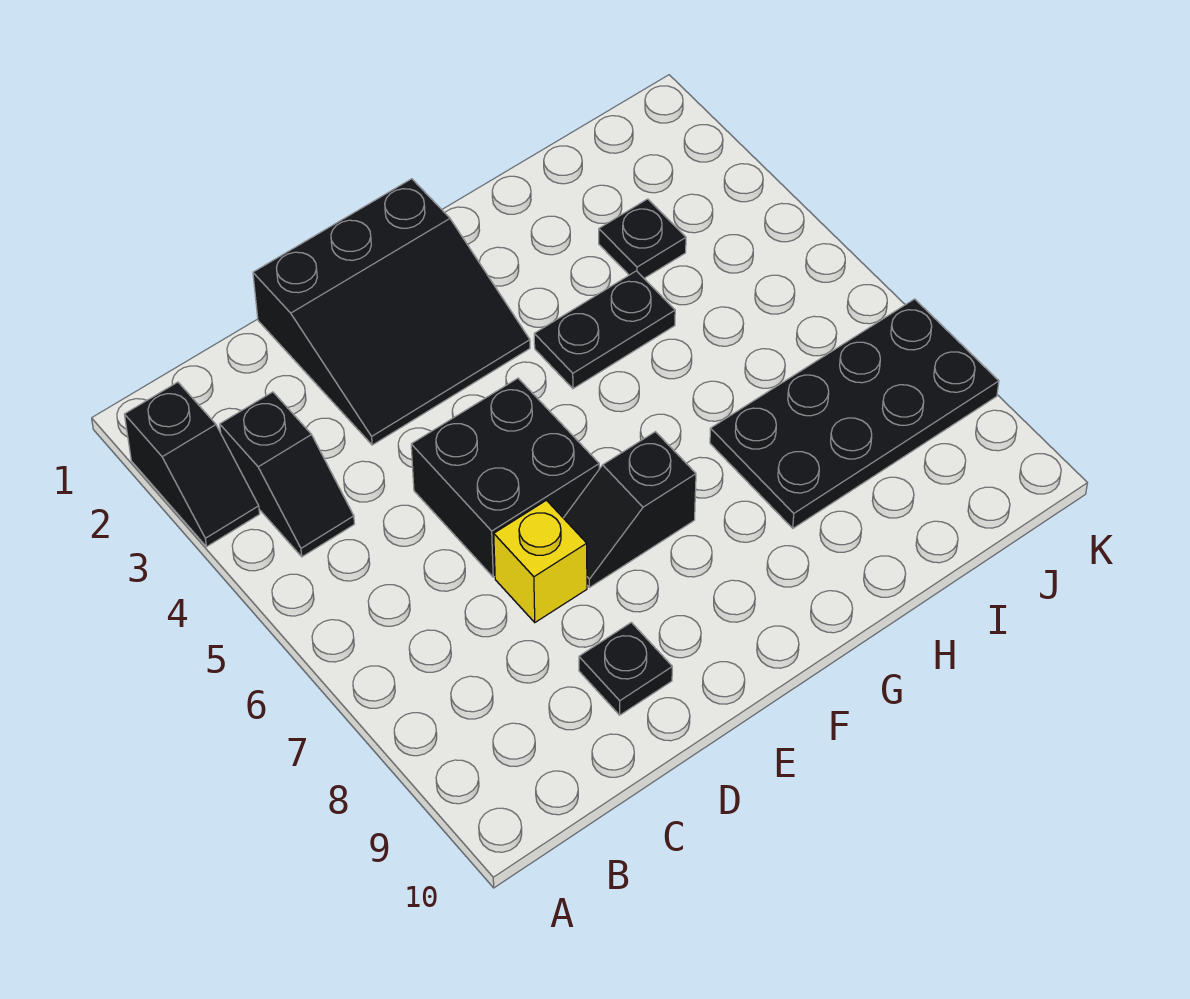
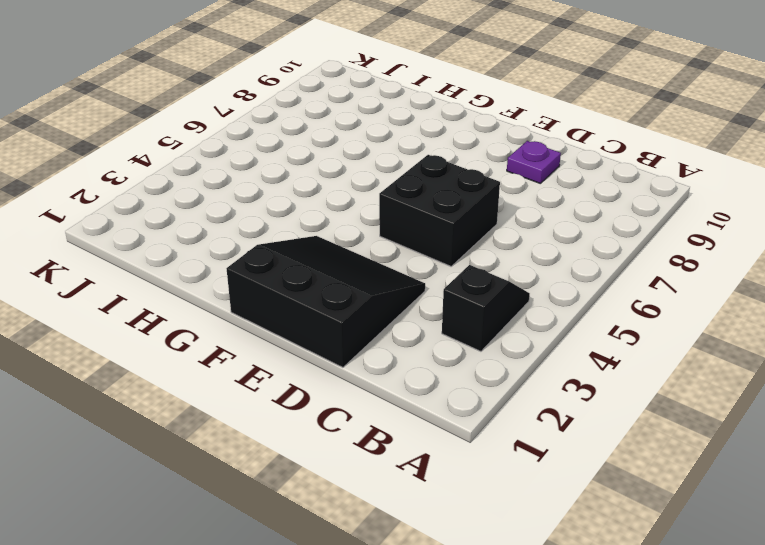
purple plate D9 level 1 -> black plate D9 level 1
none -> black slope A2:A3 level 1 top 2
none -> yellow brick D7 level 1

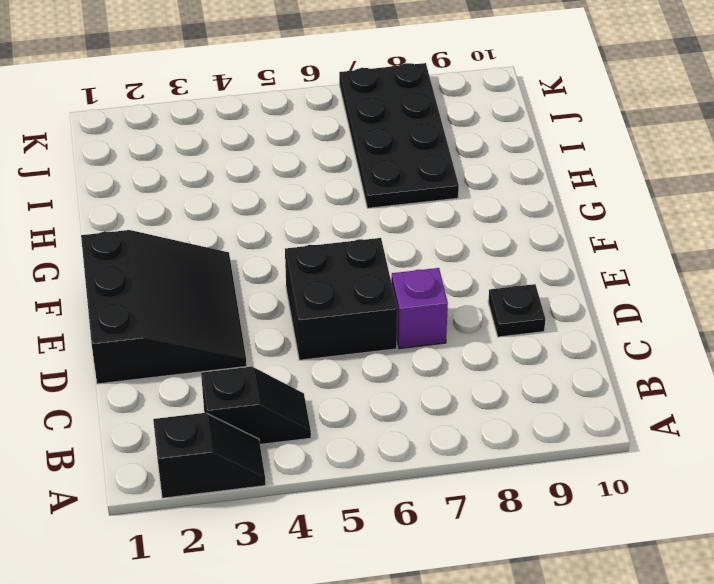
purple brick D7 level 1 -> yellow brick D7 level 1
none -> black slope E7:F7 level 1 top F
none -> black plate G4:H4 level 1

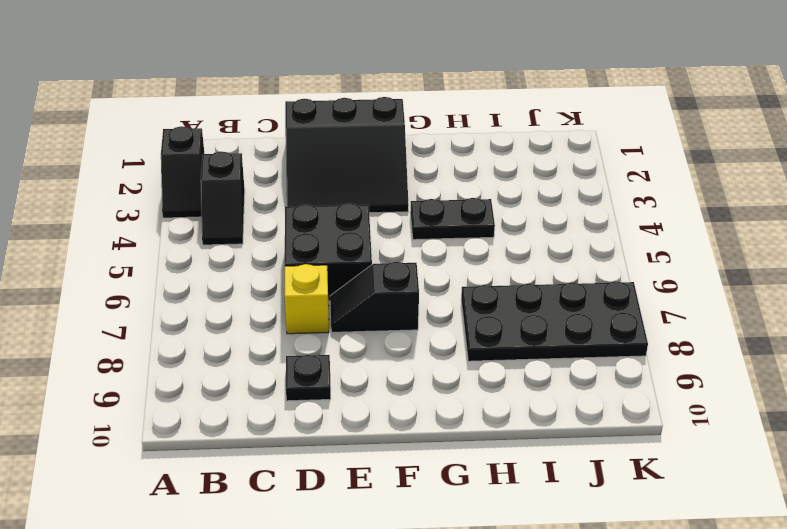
none -> black plate I3 level 1

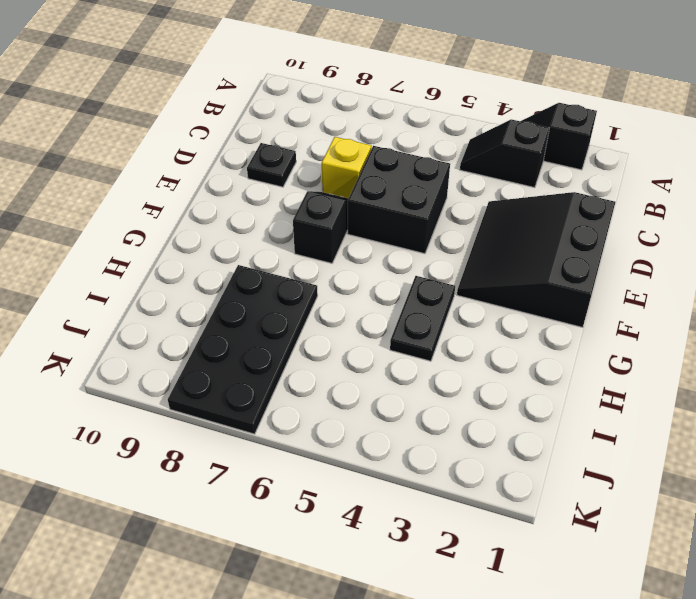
none -> black plate I3 level 1

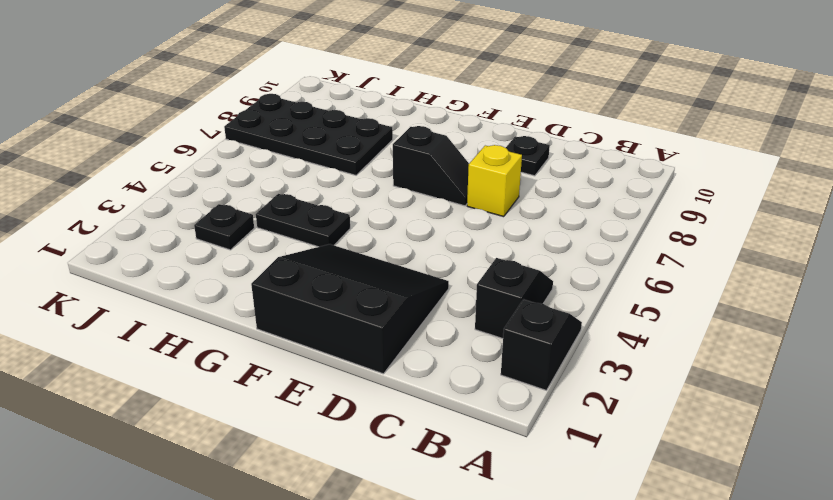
none -> black brick D5:E6 level 1

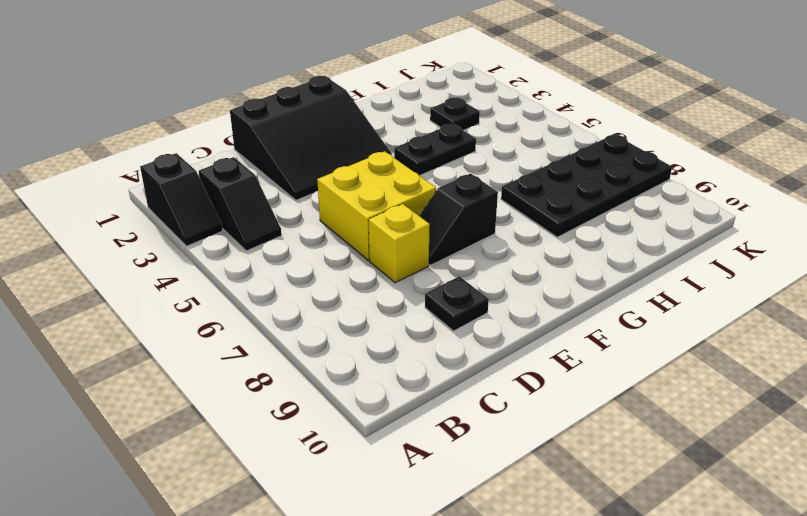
yellow brick D5:E6 level 1 -> black brick D5:E6 level 1

